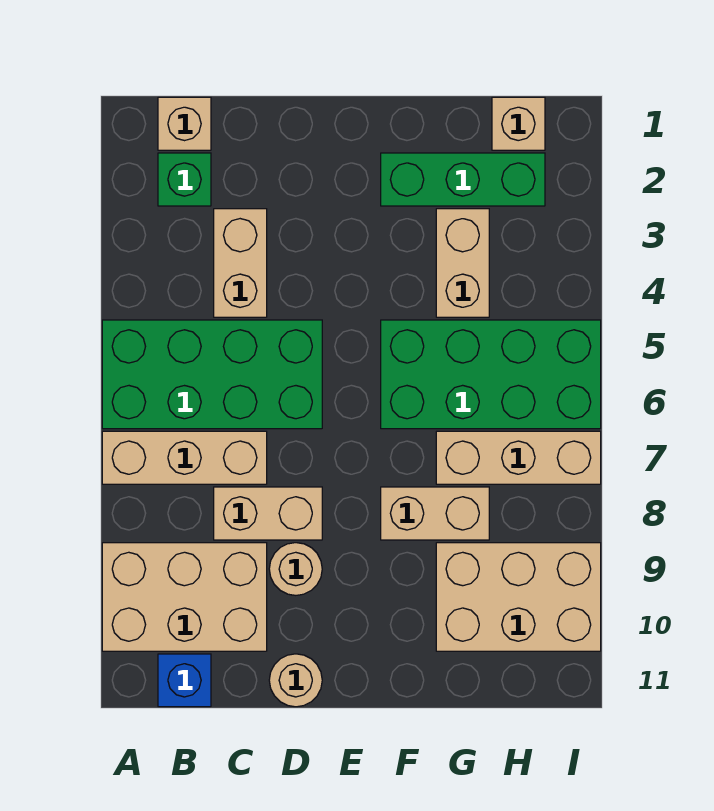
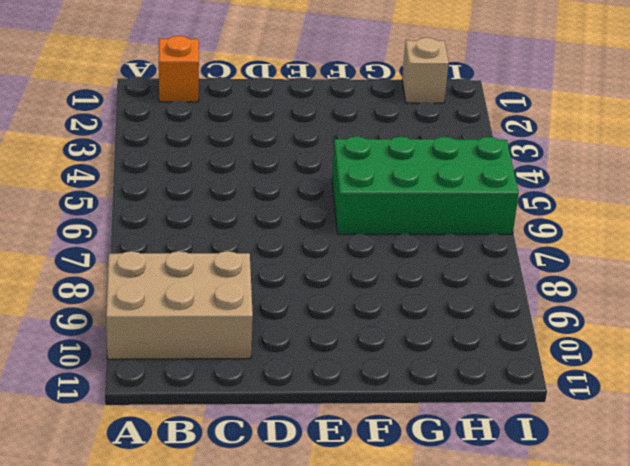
orange brick B1 level 1 -> tan brick B1 level 1
none -> green brick A5:D6 level 1
none -> tan brick A7:C7 level 1
none -> green brick B2 level 1

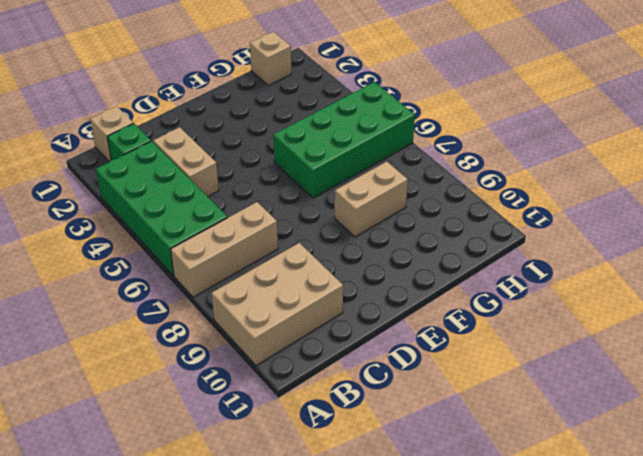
green brick A3:B6 level 1 -> green brick A5:D6 level 1
none -> blue brick B11 level 1
none -> tan brick C8:D8 level 1
none -> tan round brick D9 level 1

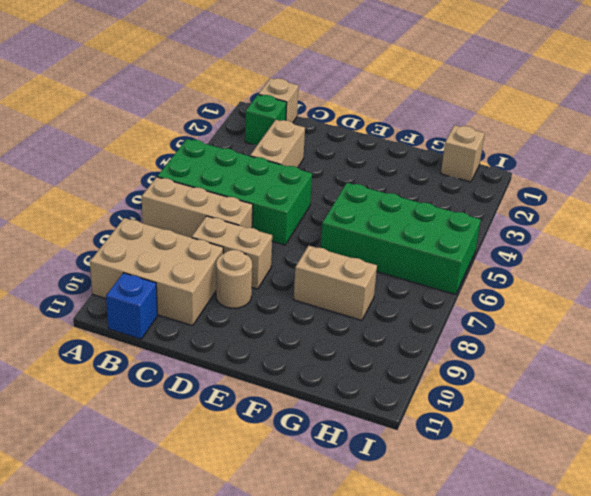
none -> tan round brick D11 level 1
none -> green brick F2:H2 level 1
none -> tan brick G3:G4 level 1

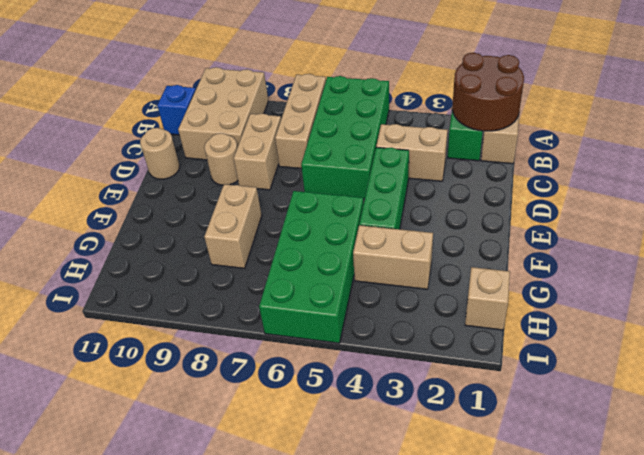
brown round brick A1:B2 level 2 -> none
green brick D4:F4 level 1 -> green brick F2:H2 level 1
none -> tan brick G7:I7 level 1
none -> tan brick G9:I10 level 1

